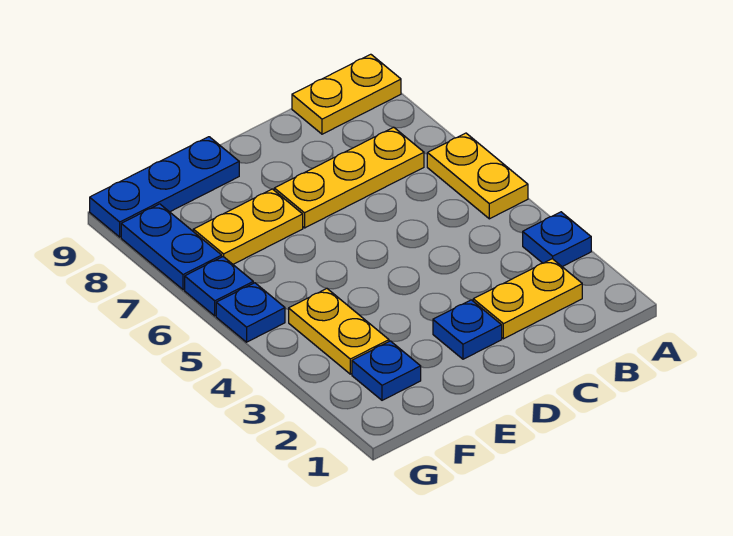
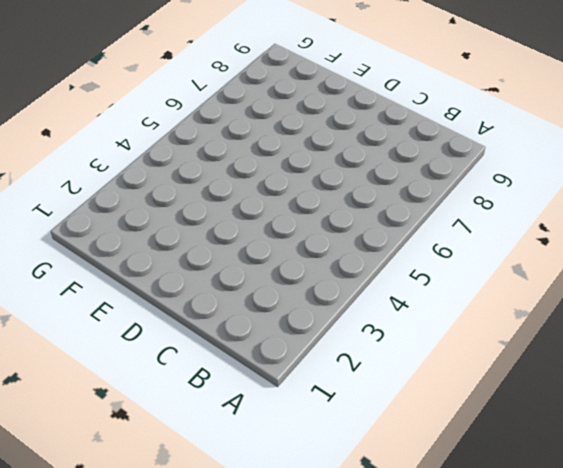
none -> blue plate A3 level 1
none -> yellow plate A5:A6 level 1
none -> yellow plate A9:B9 level 1

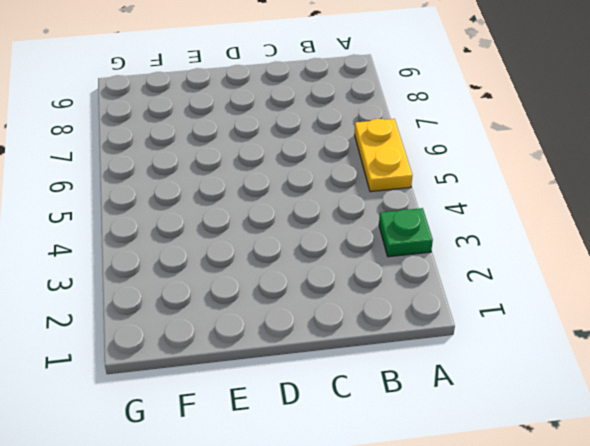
green plate A3 level 1 -> blue plate A3 level 1
none -> yellow plate A9:B9 level 1
none -> yellow plate B2:C2 level 1
none -> yellow plate B7:D7 level 1

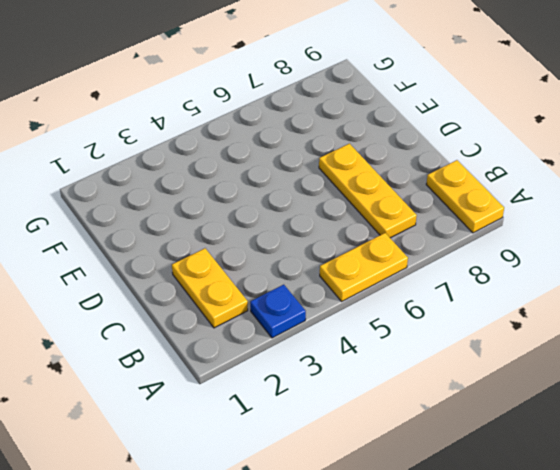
none -> blue plate D2 level 1
none -> yellow plate E7:F7 level 1
none -> blue plate E9:G9 level 1

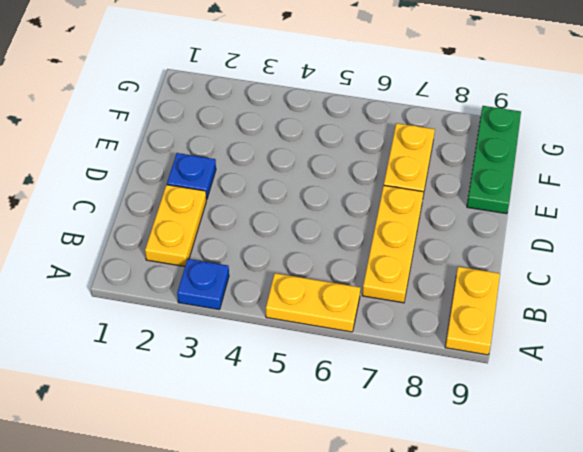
green plate E9:G9 level 1 -> blue plate E9:G9 level 1
none -> blue plate F2 level 1
none -> yellow plate F3:F4 level 1
none -> blue plate G5 level 1

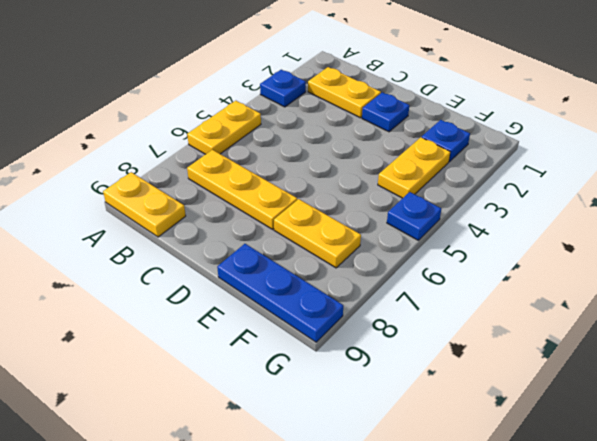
none -> blue plate G6 level 1
none -> blue plate G7:G8 level 1

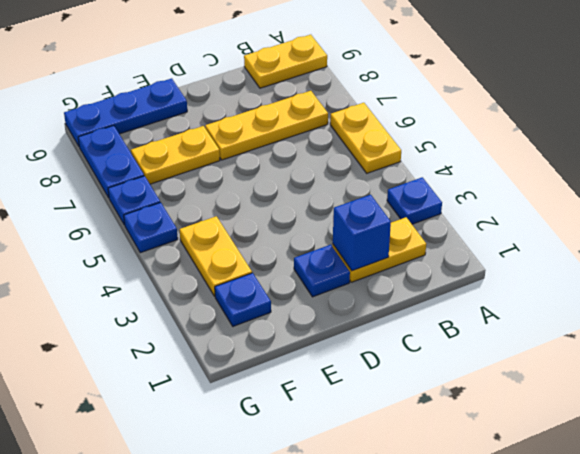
blue brick C2 level 2 -> none

